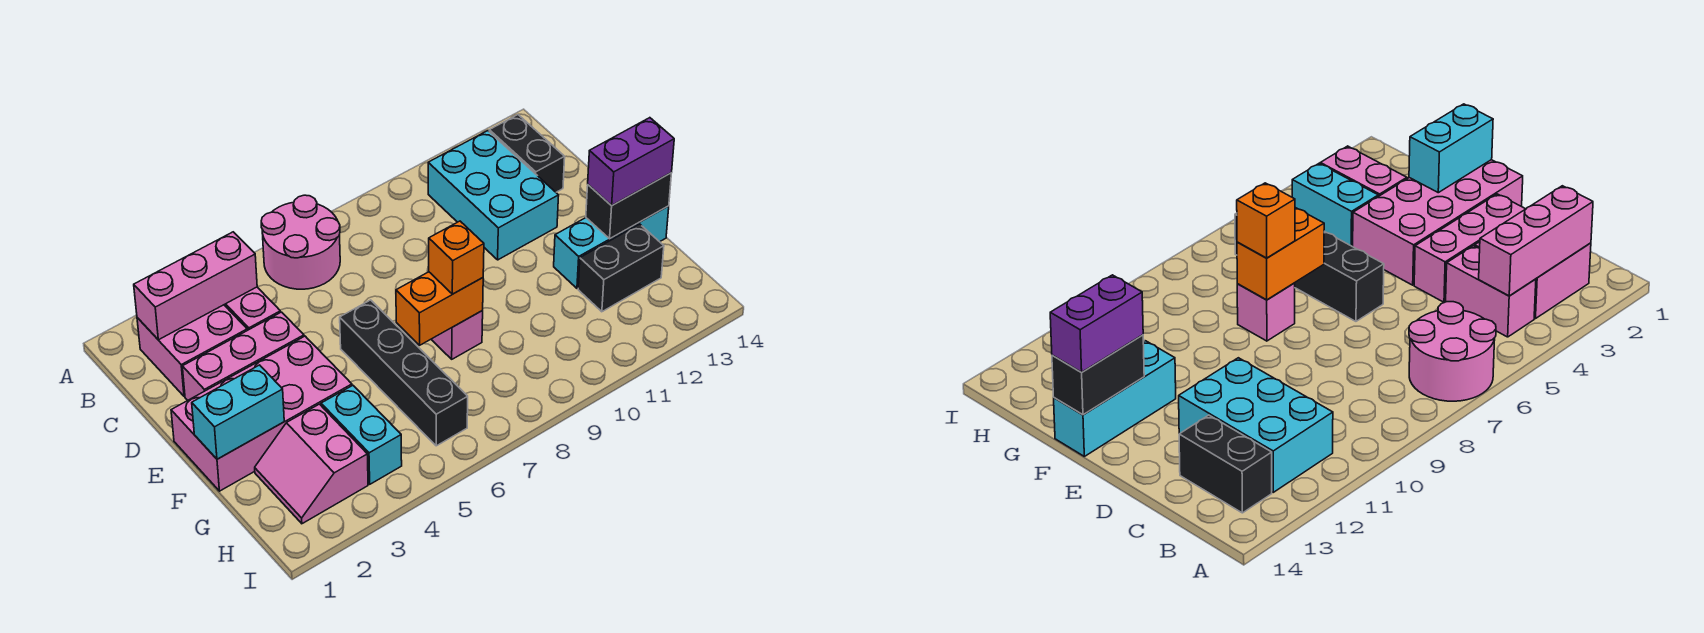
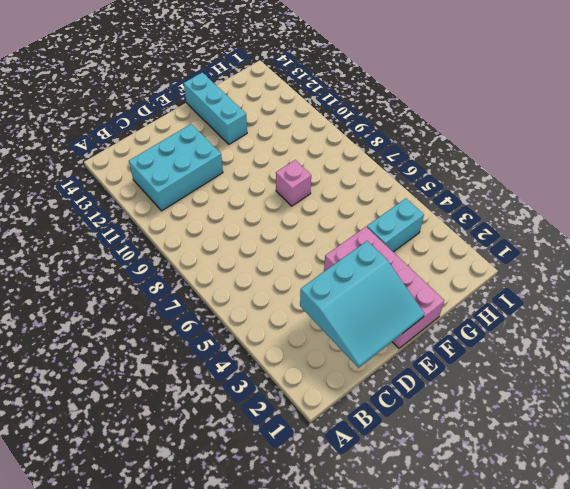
cyan slope C1:E3 level 2 top 3 -> none
none -> pink round brick A6:B7 level 1
none -> pink brick B2:C3 level 1
none -> pink brick B4:C4 level 1

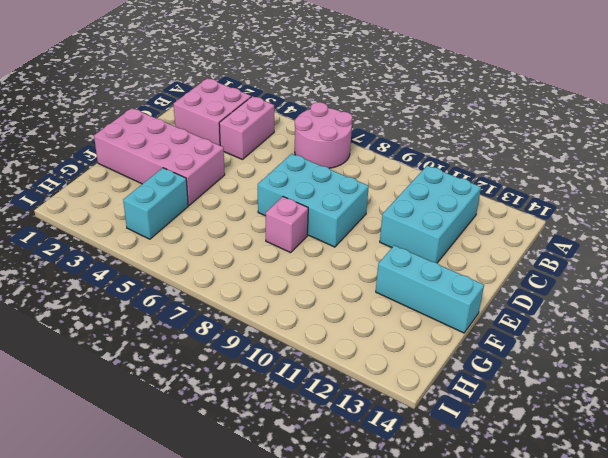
cyan brick D7:E9 level 1 -> none
none -> black brick B13:C13 level 1
none -> pink brick D2:D4 level 1
none -> black brick E6:H6 level 1

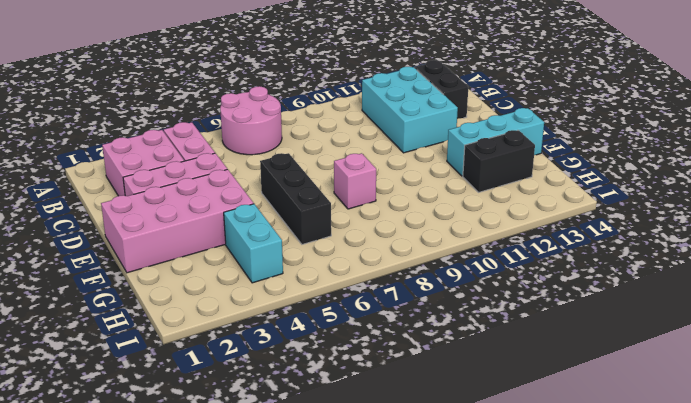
black brick E6:G6 level 1 -> black brick E6:H6 level 1
none -> pink slope G2:H3 level 1 top 3
none -> pink brick B2:B4 level 2
none -> cyan brick F1:F2 level 2

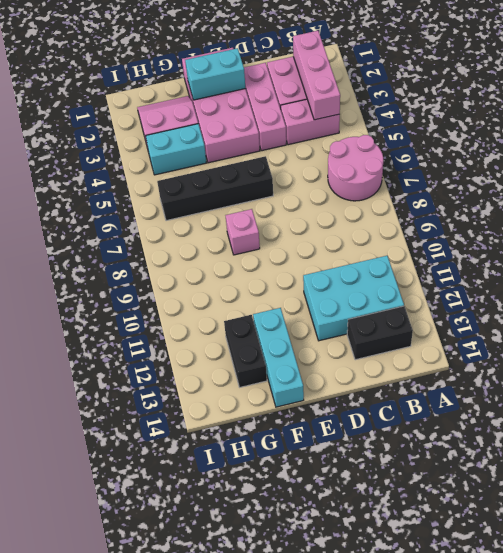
cyan brick E2:F2 level 2 -> cyan brick F1:F2 level 2
none -> orange brick F7:F8 level 2
none -> black brick F13:F14 level 2
none -> orange brick F8 level 3

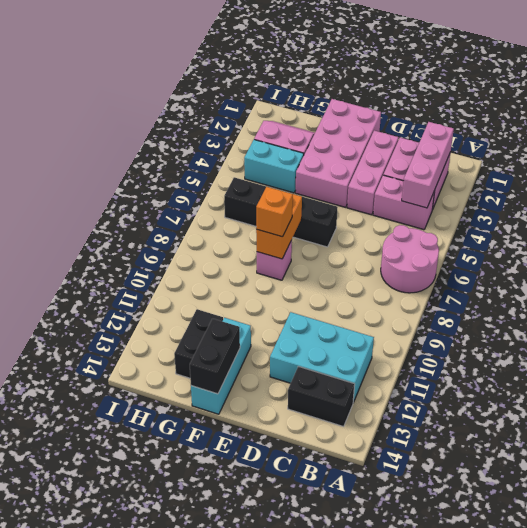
none -> cyan brick F1:F2 level 2
none -> purple brick F13:F14 level 3

